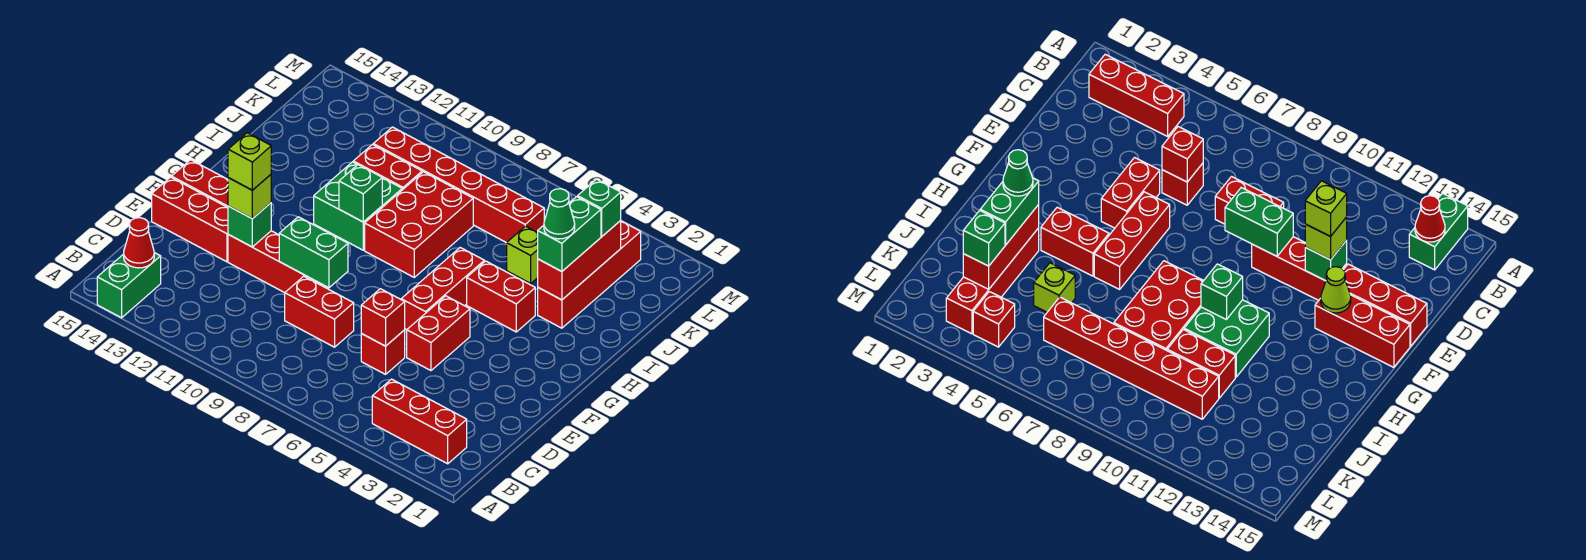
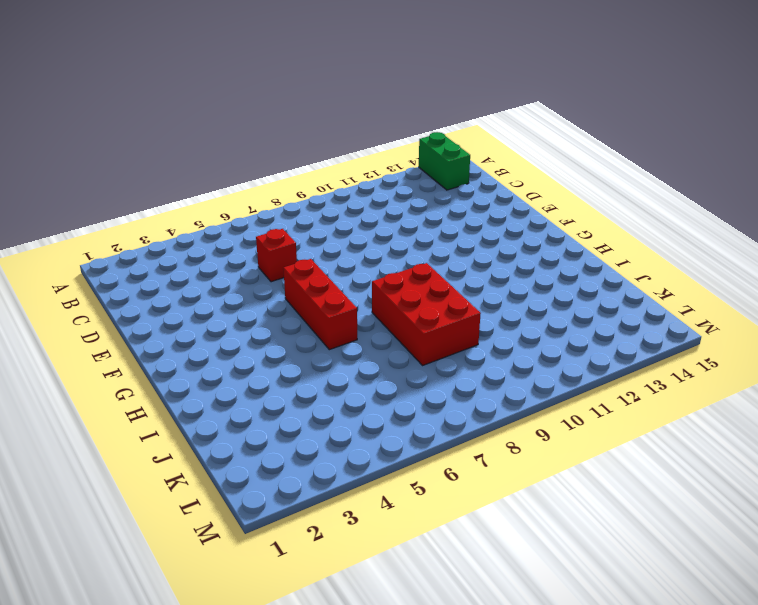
none -> red brick B2:B4 level 1
none -> red brick D8:D9 level 1
none -> red brick E5:F5 level 1

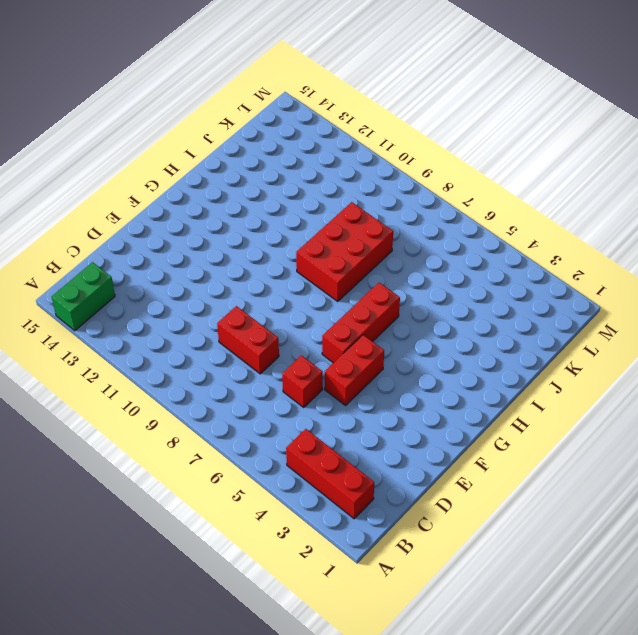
none -> red brick E10:E12 level 1
none -> red brick E13:E15 level 1
none -> red brick F13:F15 level 1

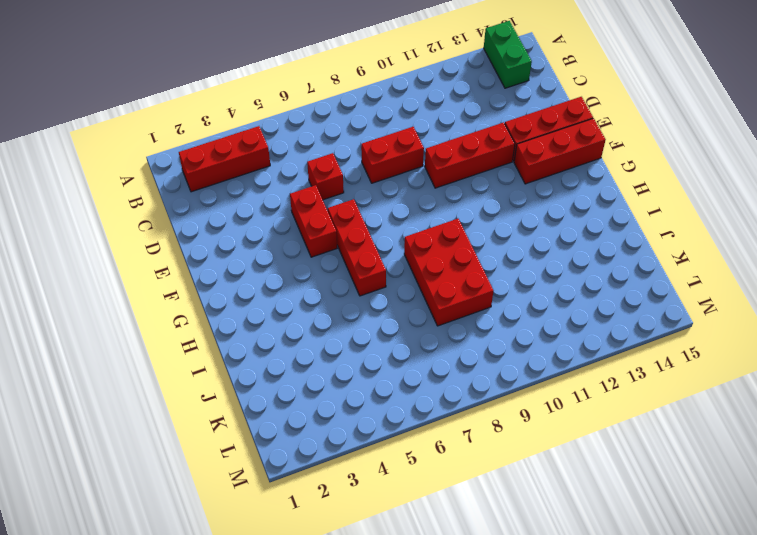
none -> red brick H4:H5 level 1
none -> green brick H10:I11 level 1
none -> red brick I3:L3 level 1

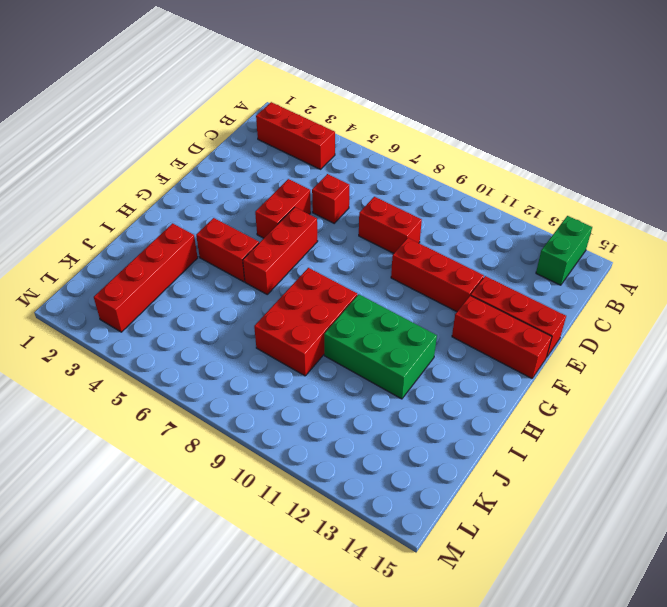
green brick H10:I12 level 1 -> green brick H10:I11 level 1
none -> lime brick J5 level 1
none -> red brick J10:J11 level 1
none -> red brick K6:K11 level 1

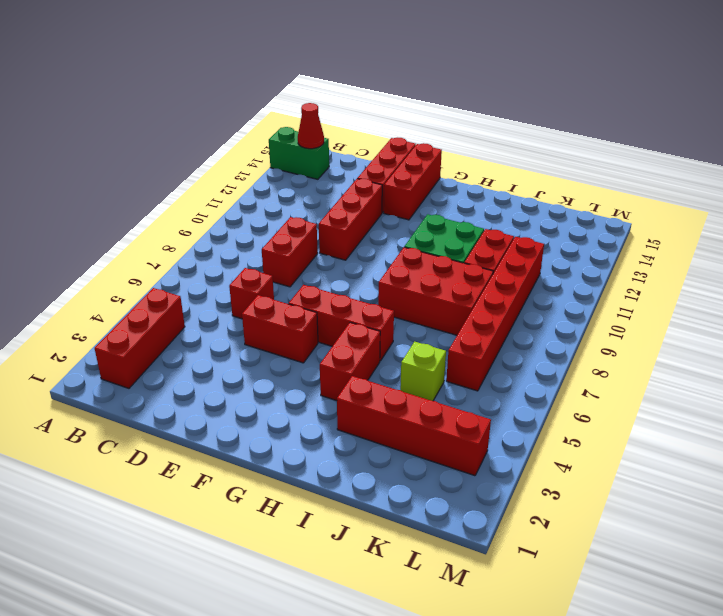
none -> red brick L4 level 1
none -> red brick D6 level 2
none -> green brick E9:E10 level 2

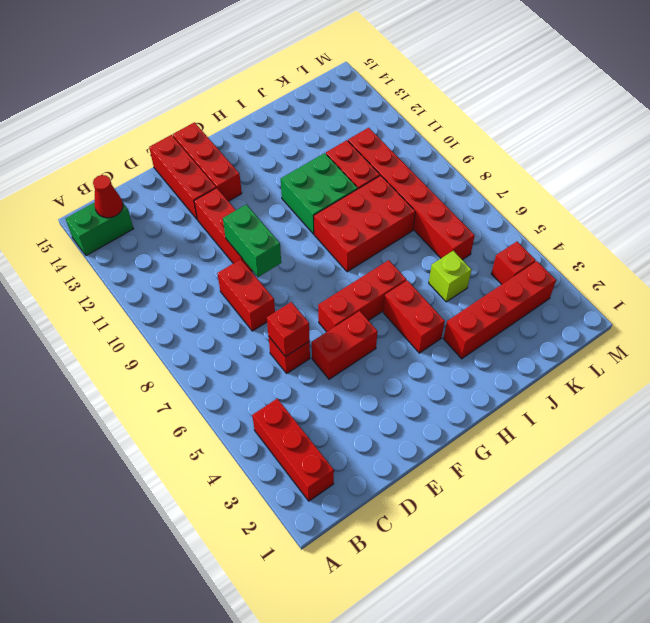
none -> green brick E12 level 2
none -> lime cone F13 level 2
none -> green brick H10 level 2

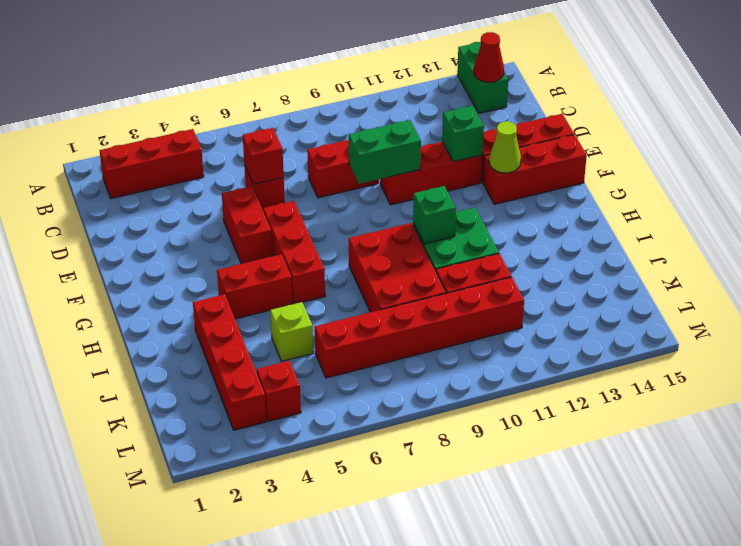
none -> red brick I3:K3 level 2
none -> lime brick E12 level 3
none -> green brick I3:J3 level 3

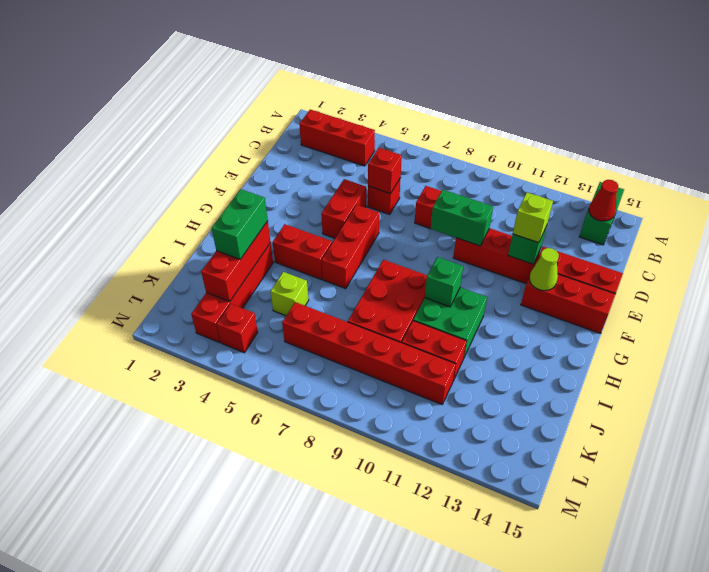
none -> green brick K3 level 3
none -> lime brick E12 level 4
none -> green cone I3 level 4

